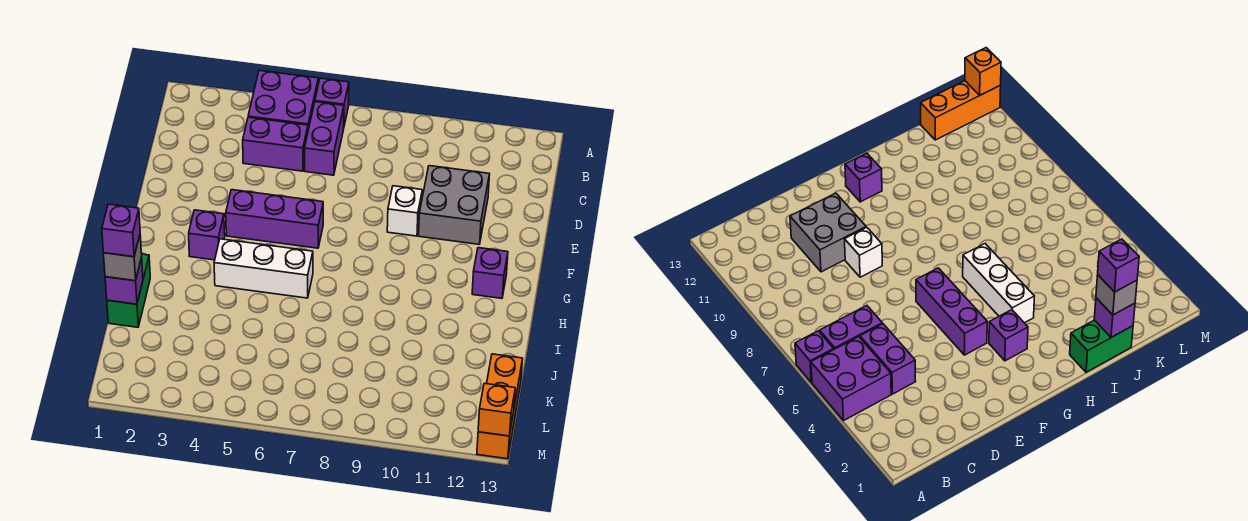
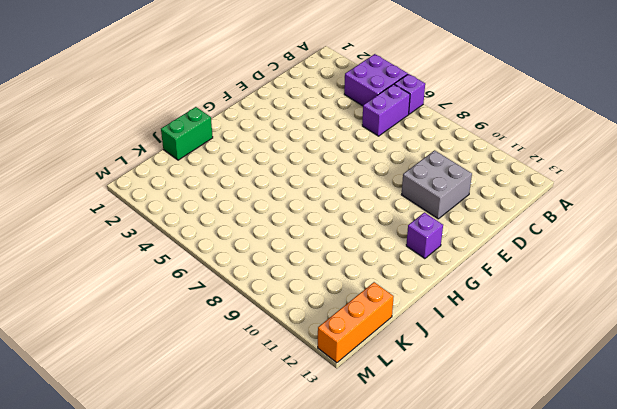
none -> purple brick C4:C5 level 1
none -> white brick E9 level 1
none -> purple brick F4:F6 level 1

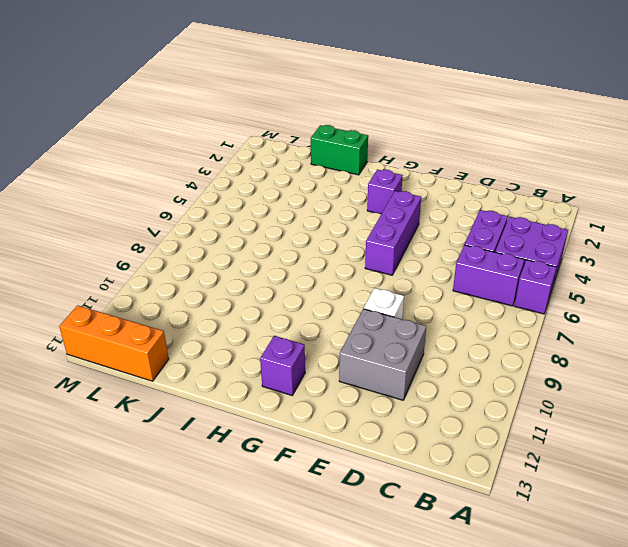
none -> white brick H4:H6 level 1
none -> purple brick J1 level 2
none -> orange brick M13 level 2

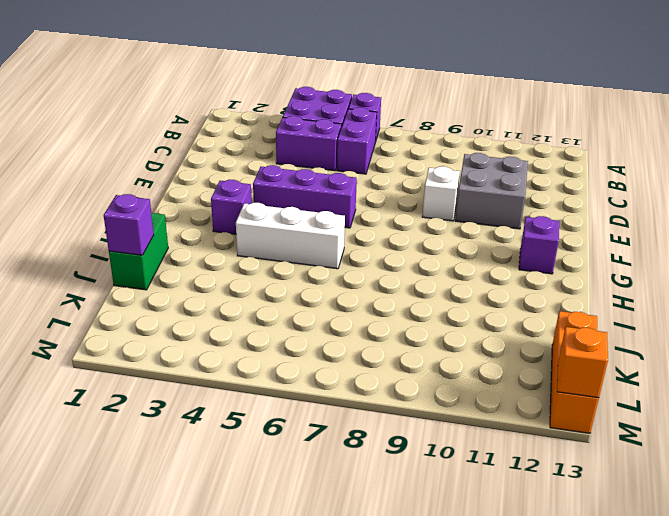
none -> grey brick J1 level 3
none -> purple brick J1 level 4

